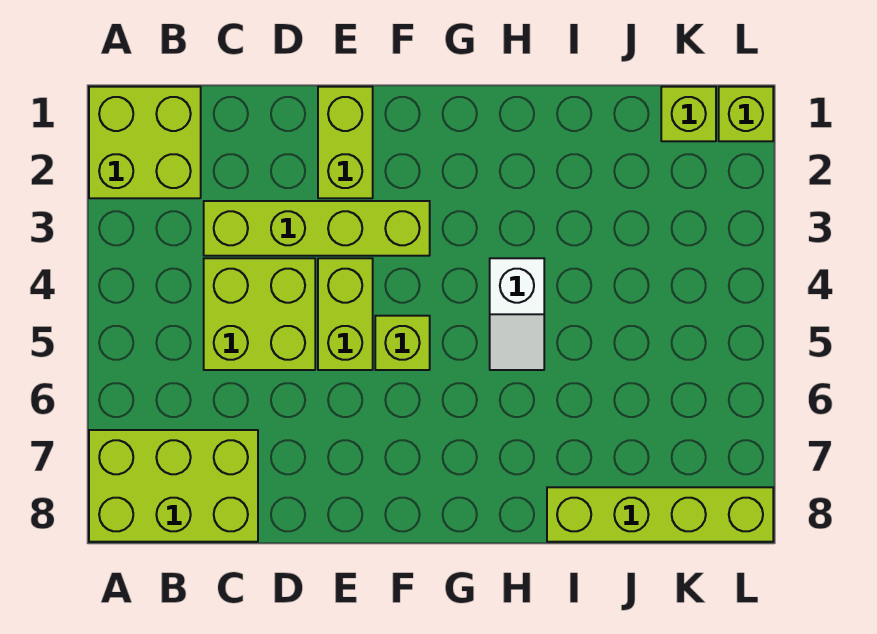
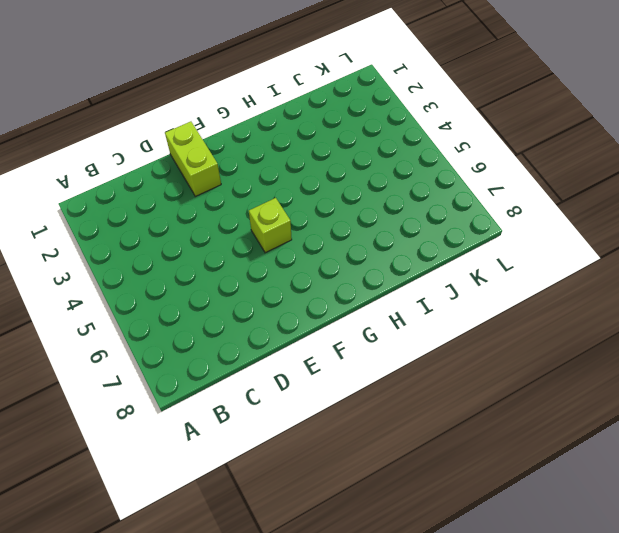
none -> lime brick A1:B2 level 1
none -> lime brick A7:C8 level 1

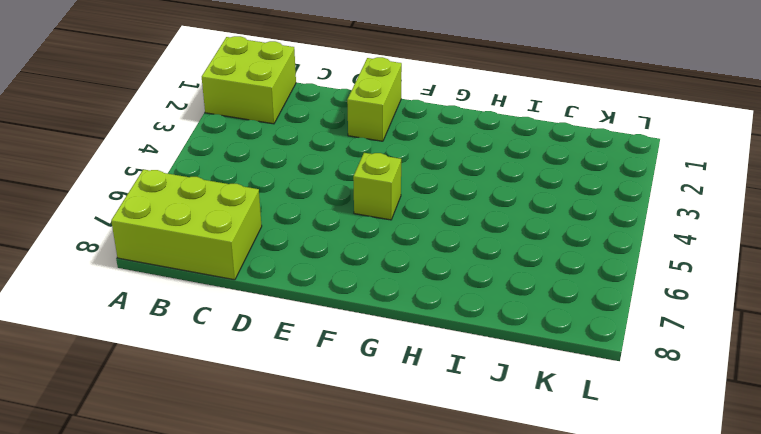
none -> lime brick C3:F3 level 1
none -> lime brick C4:D5 level 1

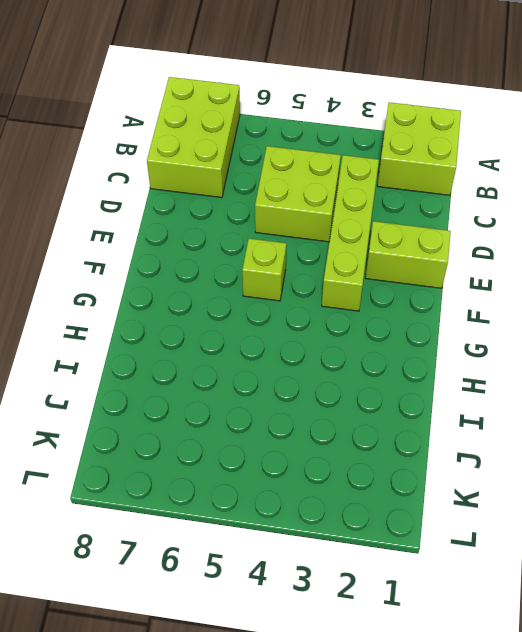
none -> lime brick E4:E5 level 1
none -> white slope H4:H5 level 1 top 4

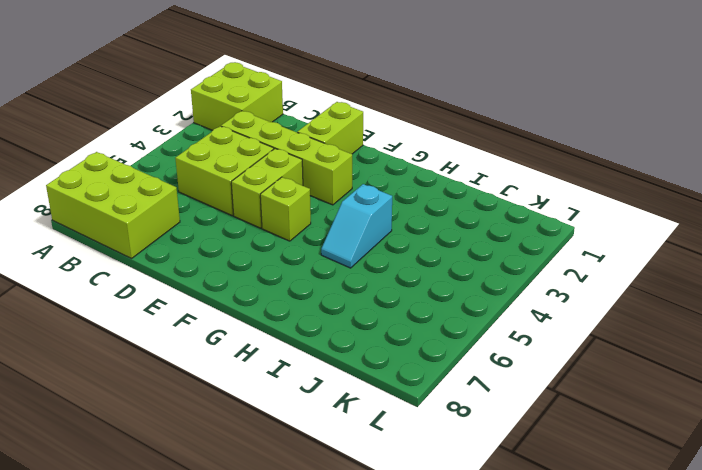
cyan slope H4:H5 level 1 top 4 -> white slope H4:H5 level 1 top 4
none -> lime brick I8:L8 level 1
none -> lime brick K1 level 1

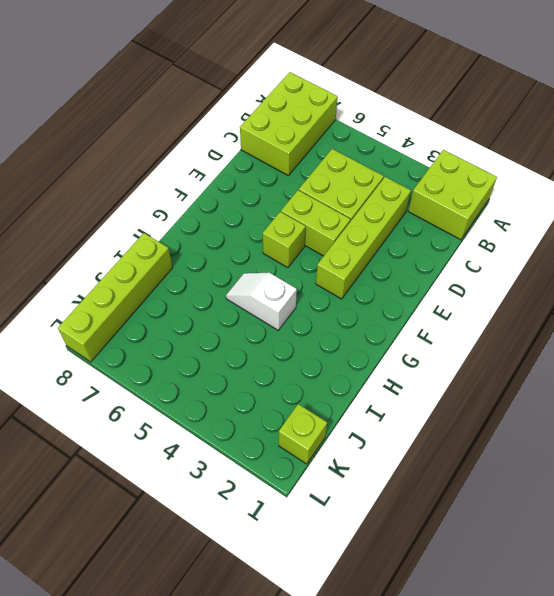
none -> lime brick E1:E2 level 1
none -> lime brick L1 level 1

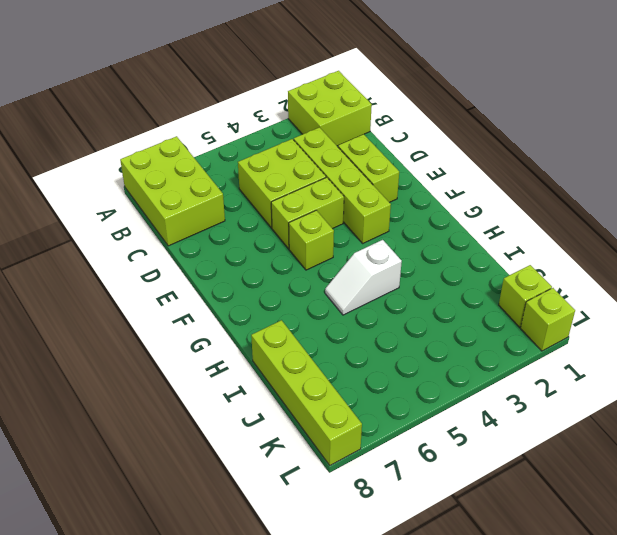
lime brick D2:E2 level 1 -> lime brick E1:E2 level 1

